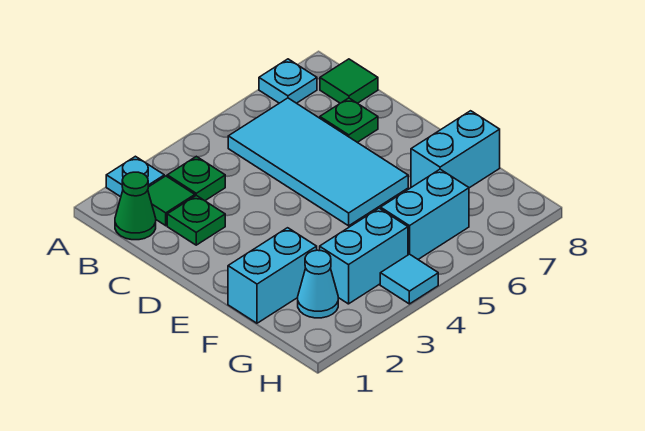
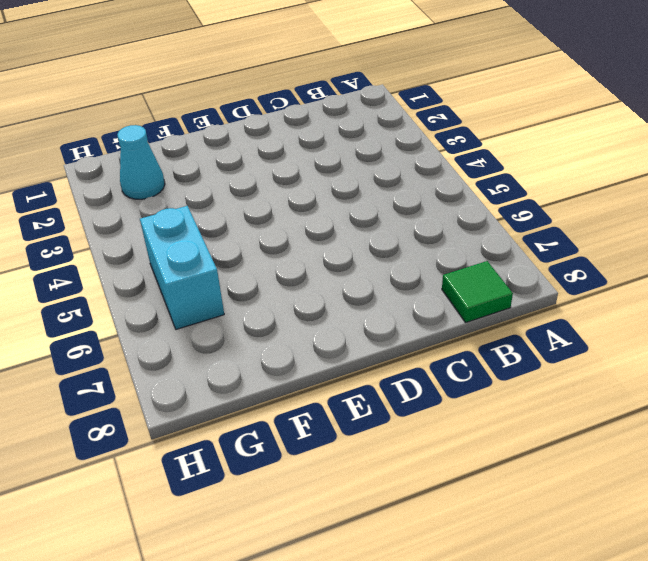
none -> cyan plate A2 level 1
none -> cyan plate A7 level 1
none -> green cone B1 level 1

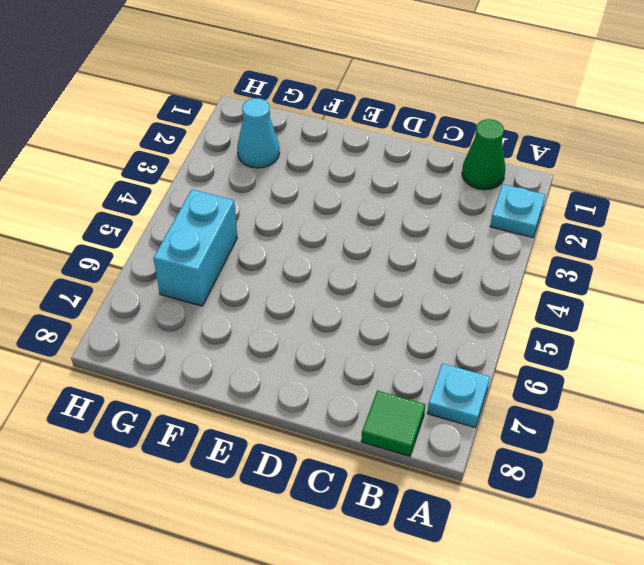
none -> green tile B2 level 1
none -> green plate B3 level 1
none -> cyan tile B5:E6 level 1

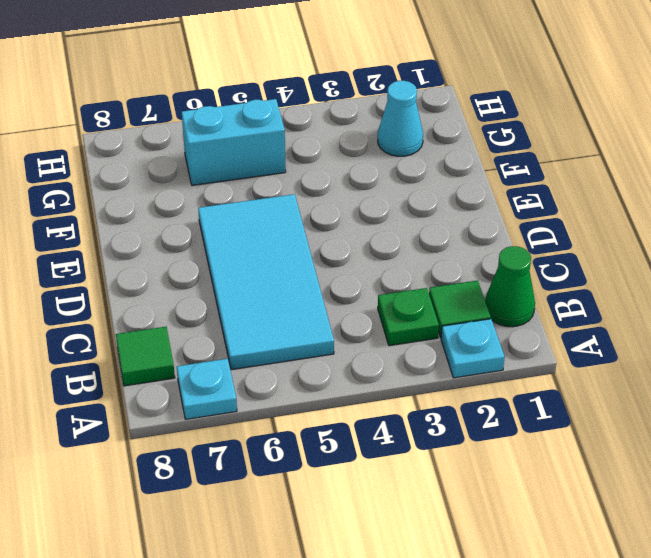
none -> green plate C2 level 1
none -> green plate C7 level 1
none -> cyan brick F1:F2 level 1

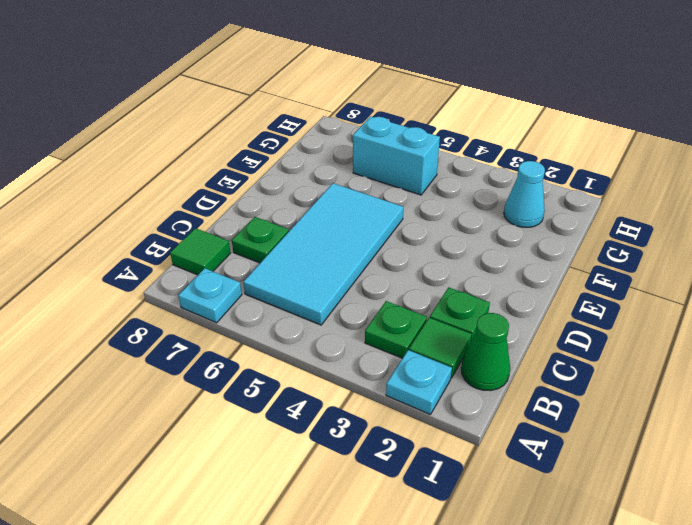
none -> cyan brick F1:F2 level 1
none -> cyan brick F7:F8 level 1
none -> cyan brick G3:G4 level 1

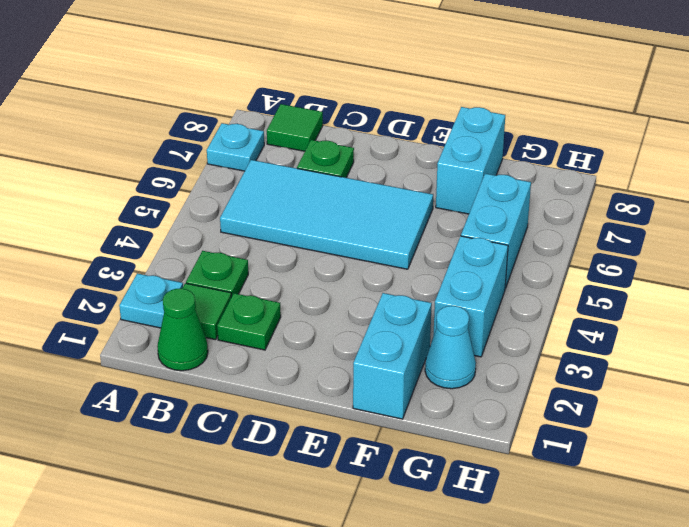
none -> cyan tile H4 level 1

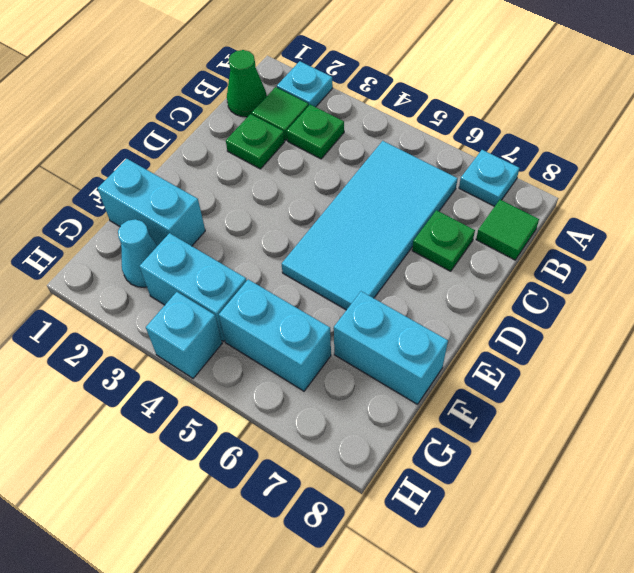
cyan brick H4 level 1 -> cyan tile H4 level 1

